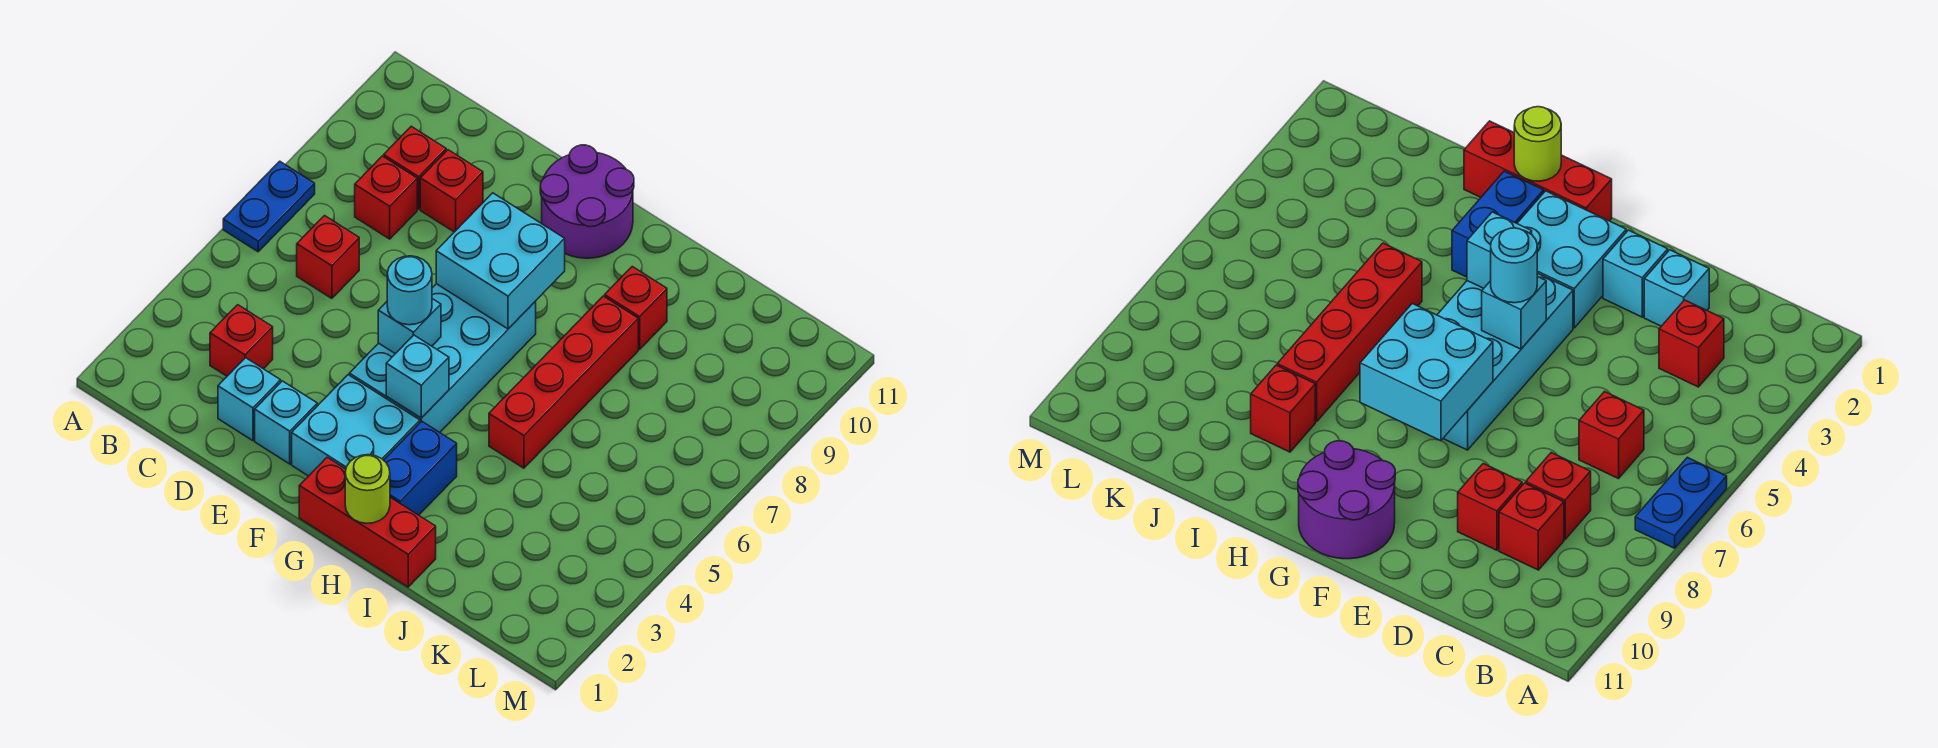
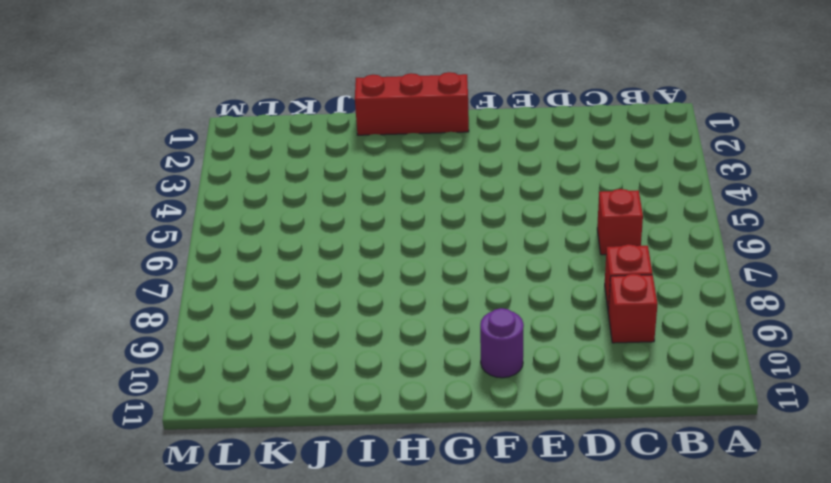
purple round brick F10 level 1 -> purple round brick F10:G11 level 1
none -> blue plate A6:A7 level 1
none -> red brick C3 level 1
none -> cyan brick D2 level 1

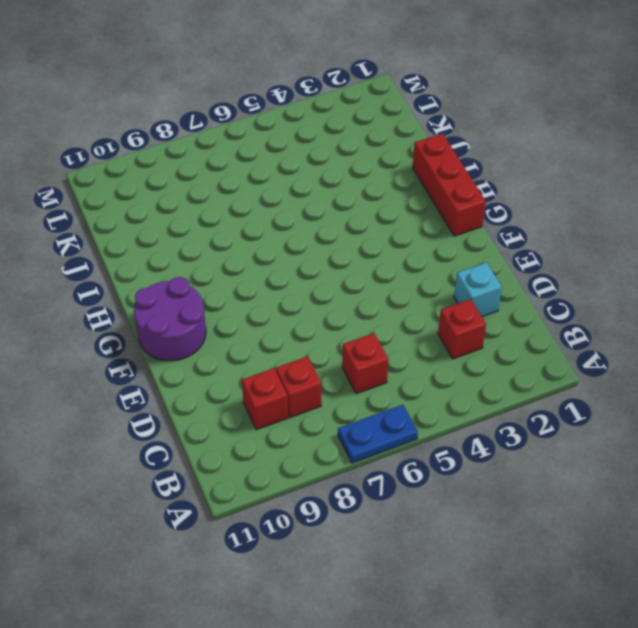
none -> red brick D9 level 1
none -> cyan brick E2 level 1
none -> cyan brick F2:G3 level 1

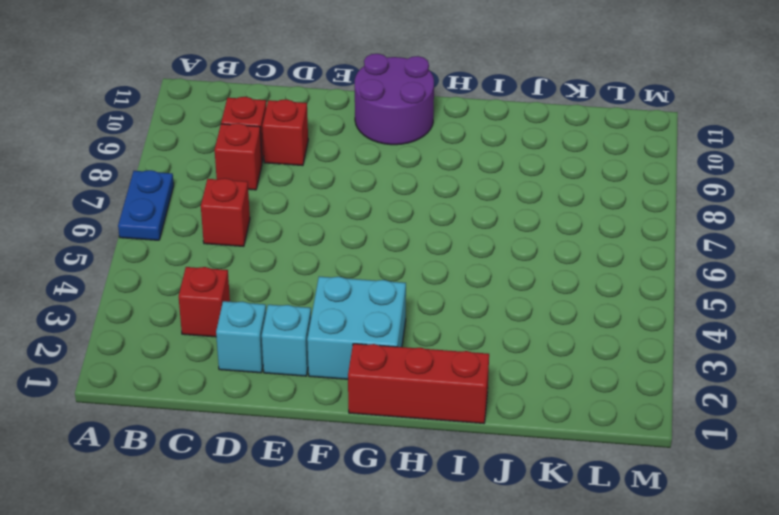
none -> cyan brick F4:G7 level 1
none -> blue brick H2:H3 level 1
none -> red brick I5:I8 level 1

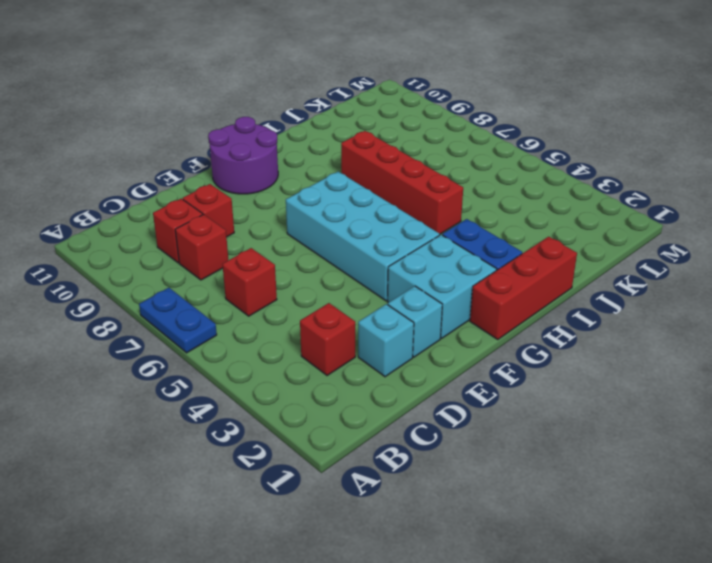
none -> red brick I9 level 1
none -> cyan brick F5 level 2
none -> cyan brick F7:G8 level 2

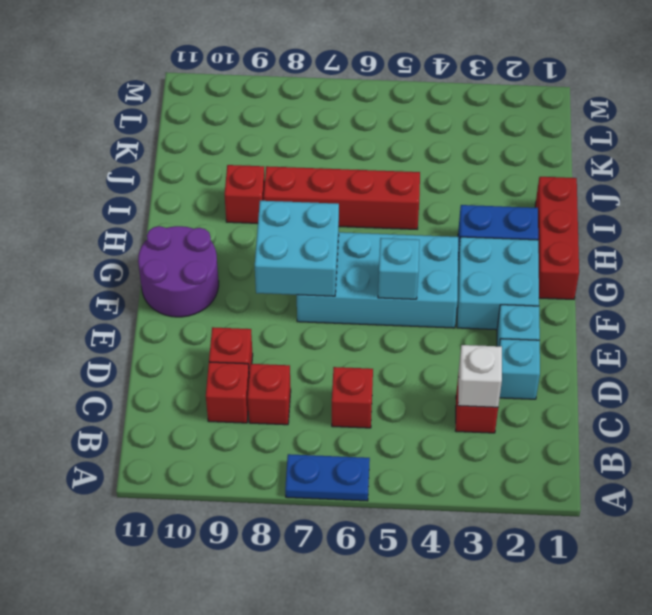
white brick C3 level 2 -> none
none -> cyan brick G4 level 2
none -> lime round brick H1 level 2
none -> cyan round brick F5 level 3

